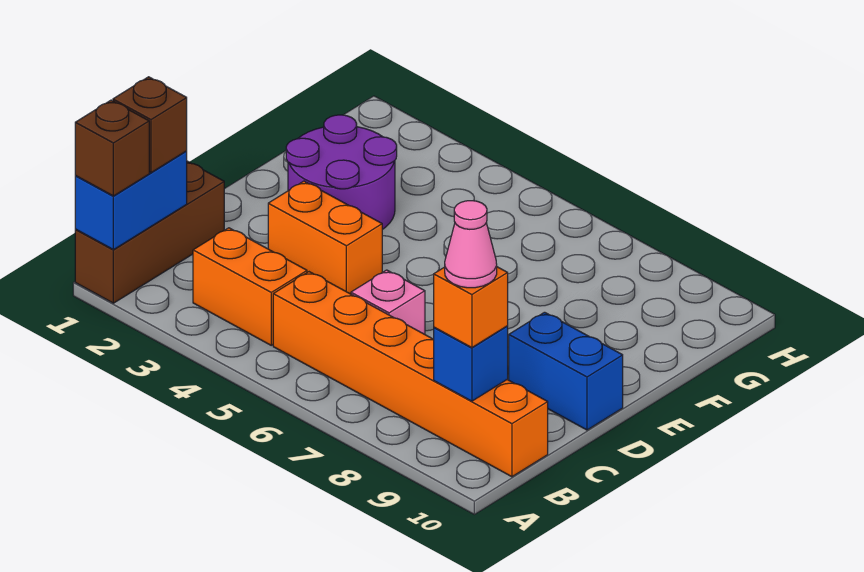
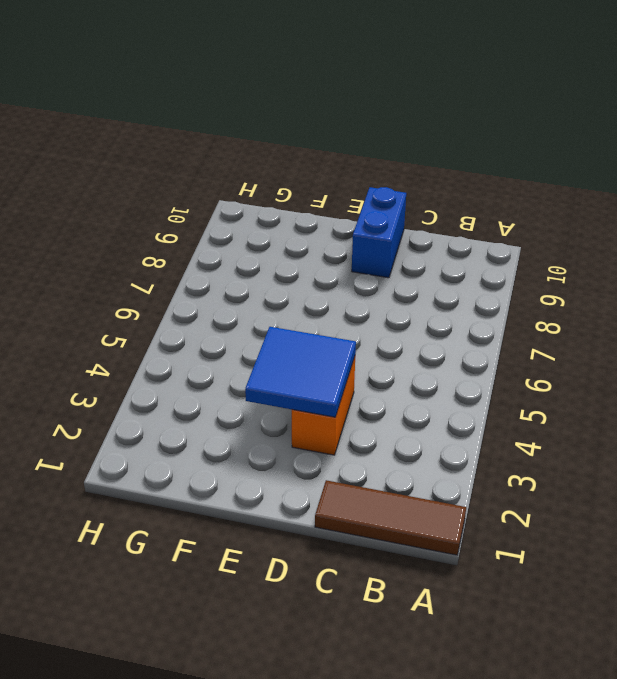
brown tile A1:C1 level 1 -> brown brick A1:C1 level 1
blue tile D3:E4 level 2 -> none
none -> orange brick B3:B4 level 1
none -> orange brick B5:B10 level 1
none -> pink brick C6 level 1

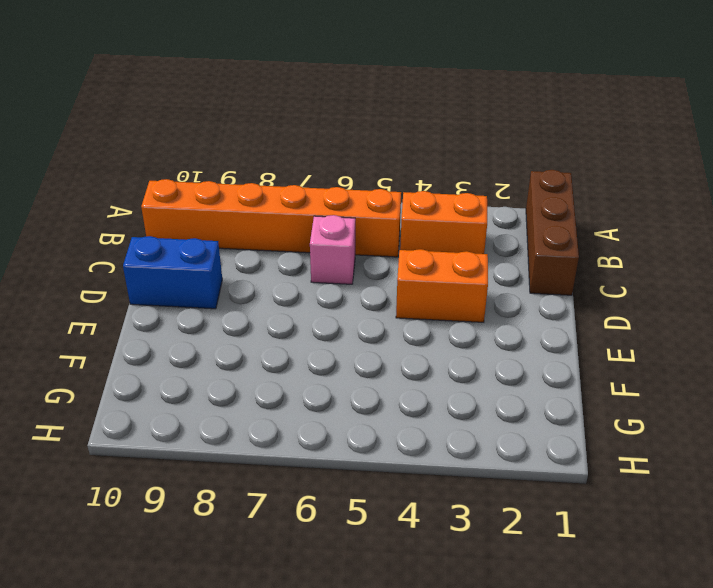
none -> purple round brick E2:F3 level 1
none -> blue brick A1:B1 level 2
none -> blue brick B9 level 2

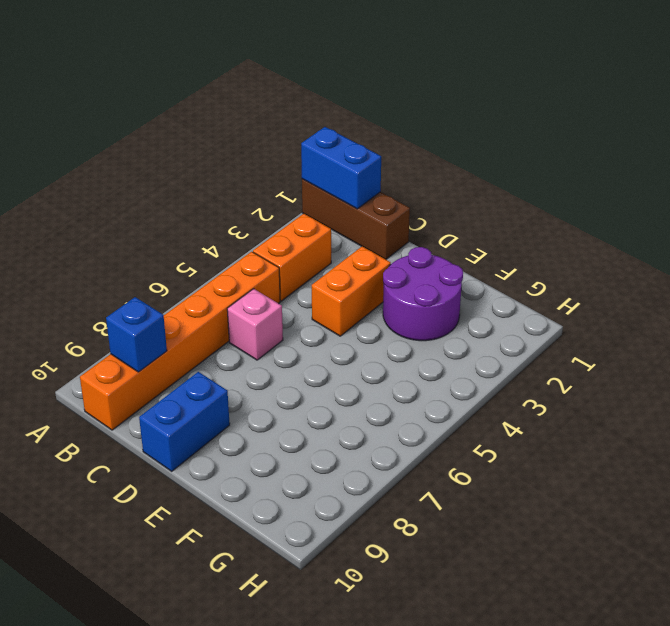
none -> brown brick A1 level 3
none -> brown brick B1 level 3
none -> orange brick B9 level 3

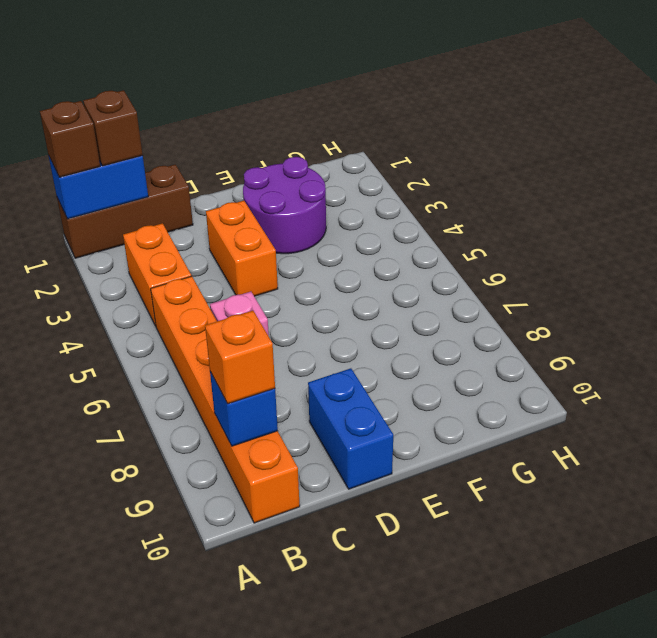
none -> pink cone B9 level 4

